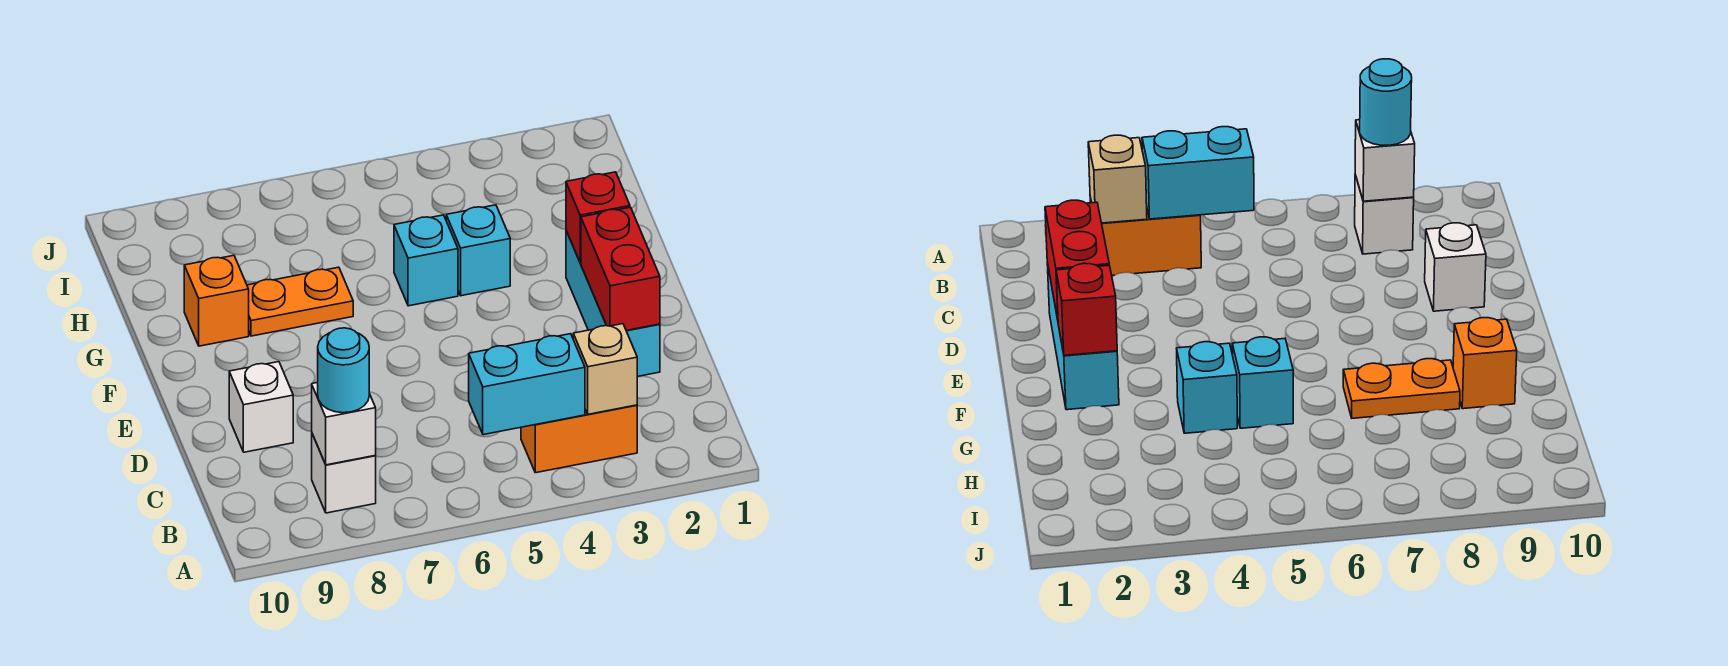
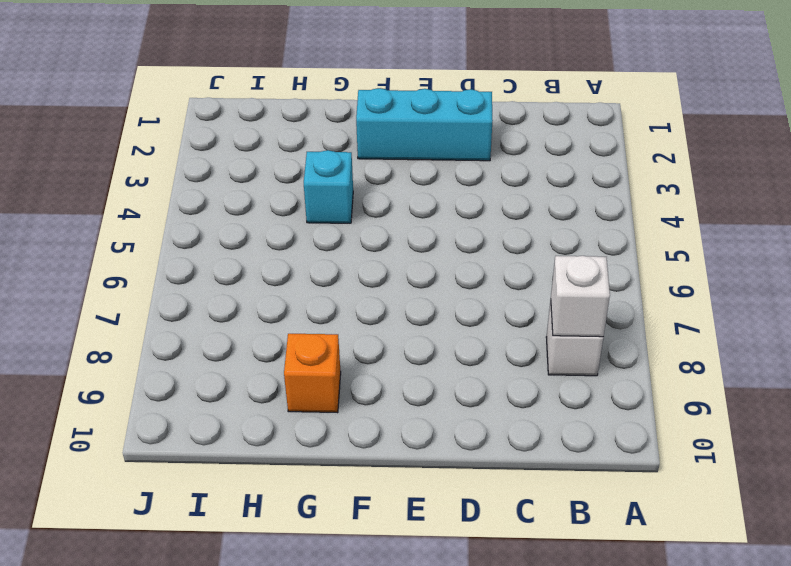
none -> orange brick B3:B4 level 1
none -> white brick D9 level 1
none -> cyan brick G5 level 1

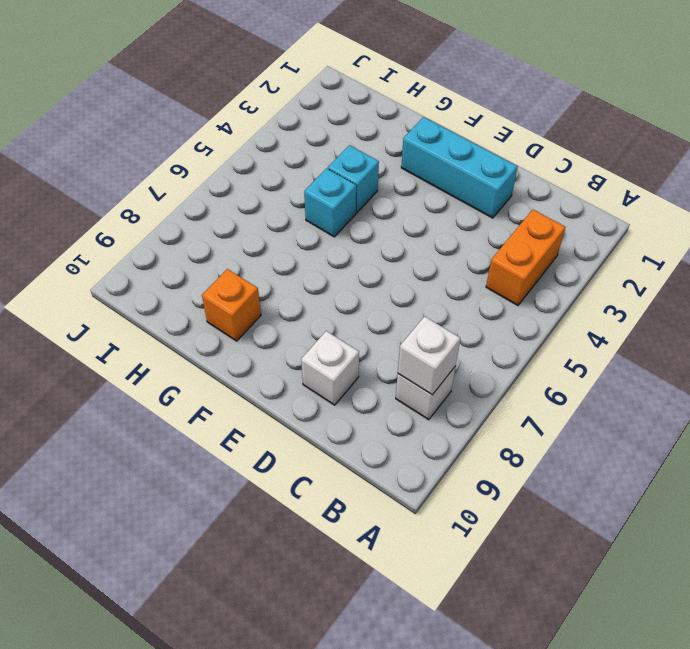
none -> orange plate G7:G8 level 1
none -> tan brick B3 level 2
none -> cyan brick B4:B5 level 2

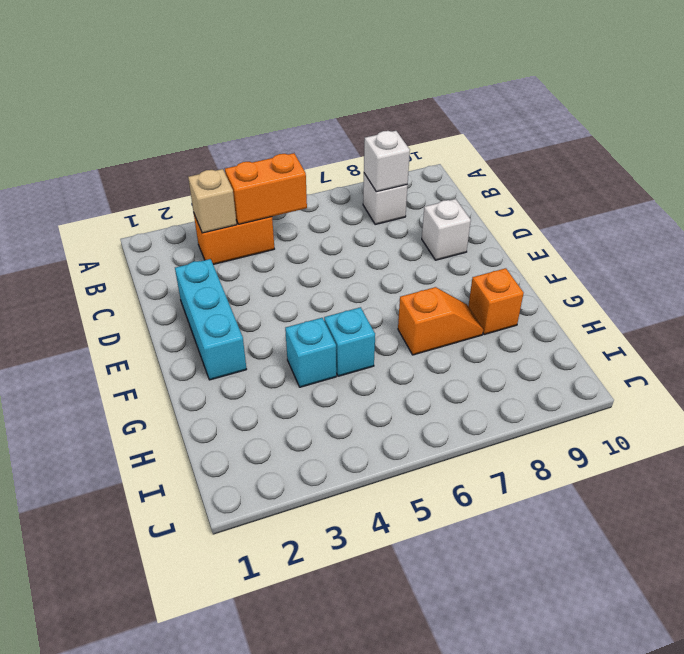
orange brick B4:B5 level 2 -> cyan brick B4:B5 level 2
orange slope G7:G8 level 1 top 7 -> orange plate G7:G8 level 1
none -> red brick D2:E2 level 2
none -> red brick F2 level 2
none -> cyan round brick B8 level 3

